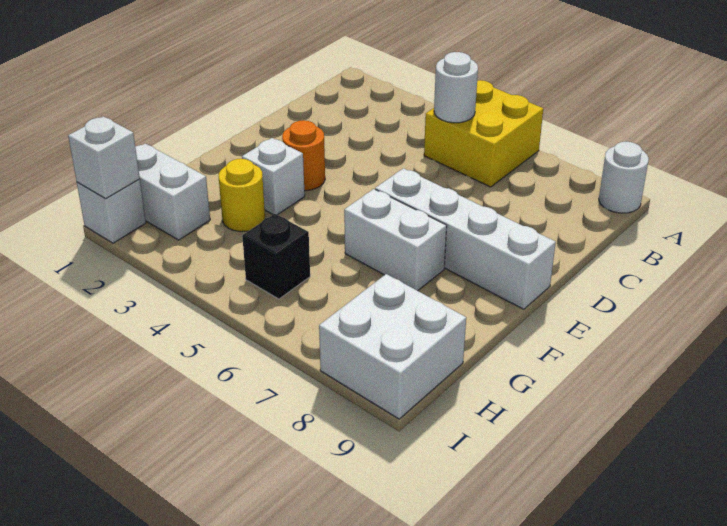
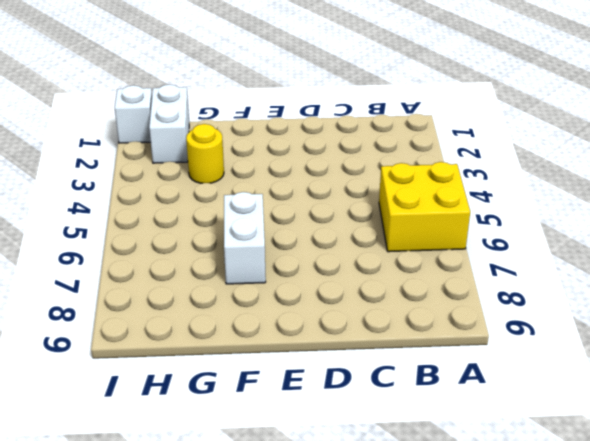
none -> white round brick A9 level 1
none -> orange round brick E3 level 1
none -> white brick E6:E9 level 1

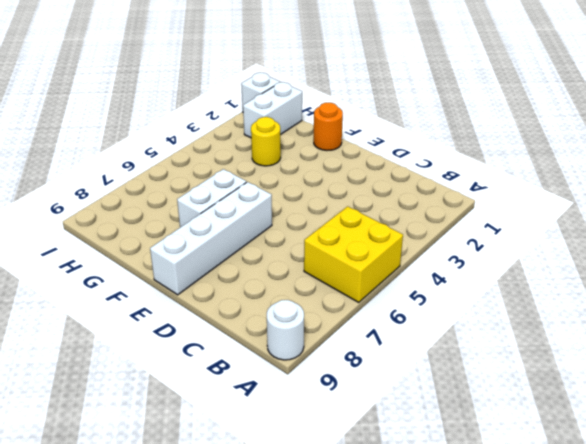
orange round brick F1 level 1 -> orange round brick E3 level 1
none -> white brick F3 level 1
none -> black brick H5 level 1
none -> white brick H8:I9 level 1

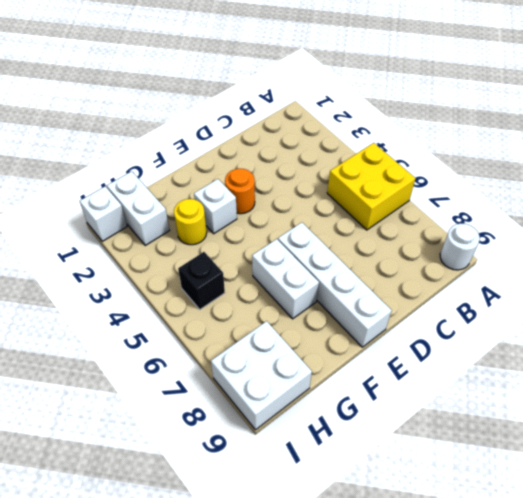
none -> white round brick B5 level 2
none -> white brick I1 level 2

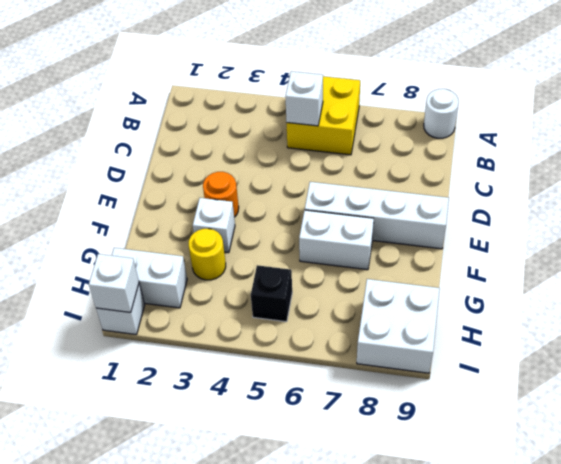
white brick B5 level 2 -> white round brick B5 level 2

